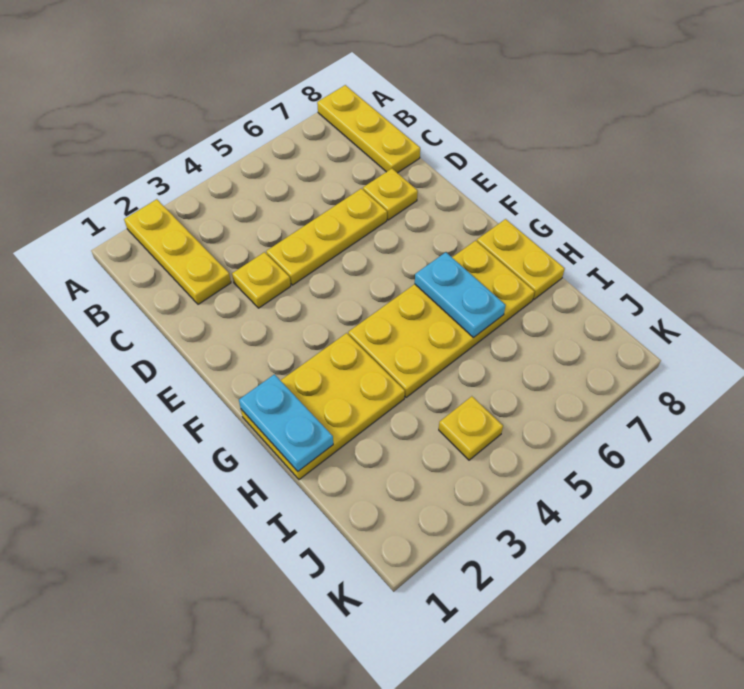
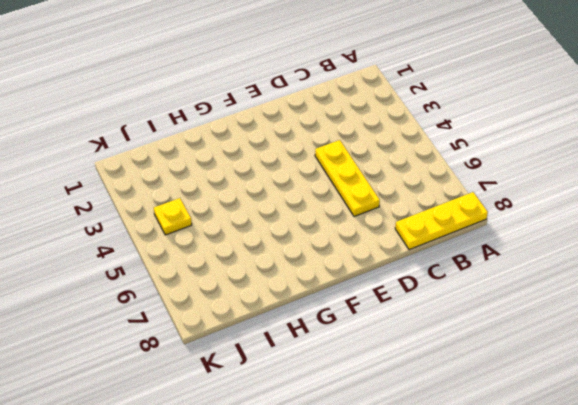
none -> yellow plate A2:C2 level 1
none -> yellow plate D3 level 1

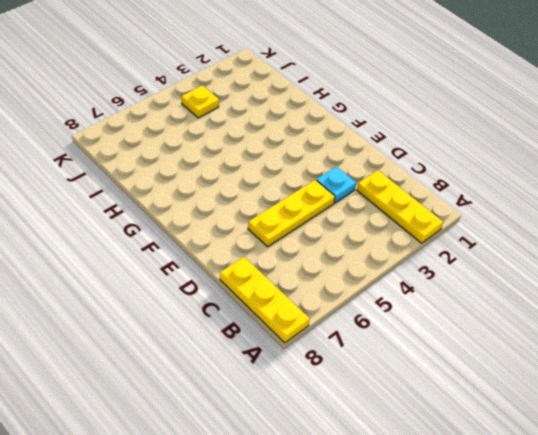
cyan plate D3 level 1 -> yellow plate D3 level 1
none -> yellow plate D7 level 1
none -> yellow plate G1:H3 level 1

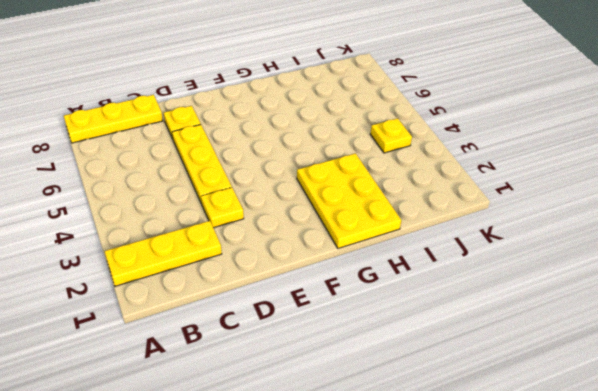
none -> yellow plate G4:H7 level 1
none -> yellow plate G8:H8 level 1

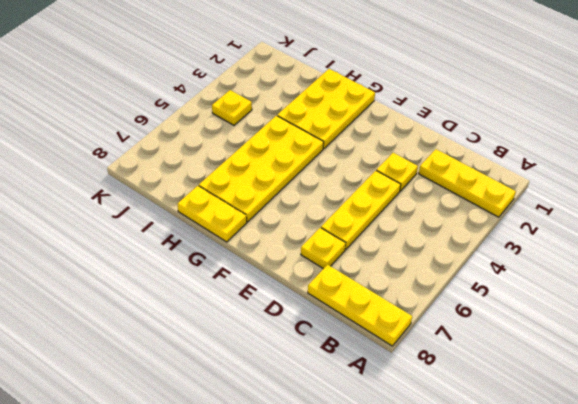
none -> cyan plate G1:H1 level 2
none -> cyan plate G6:H6 level 2

